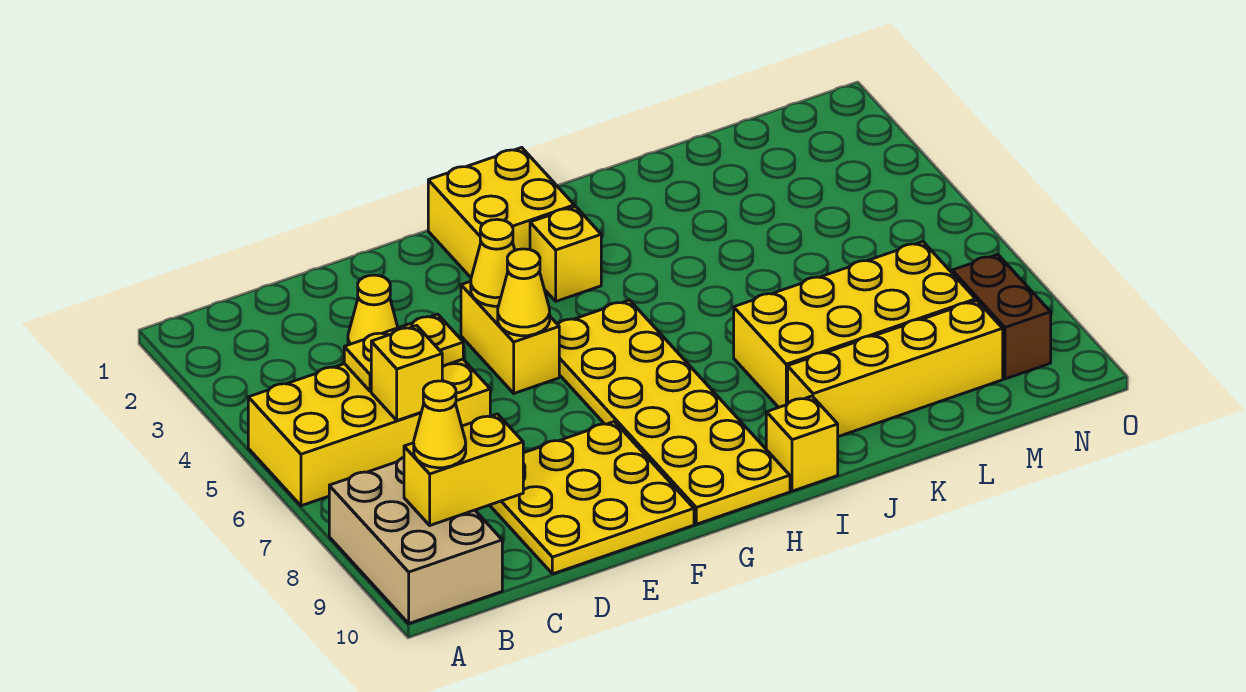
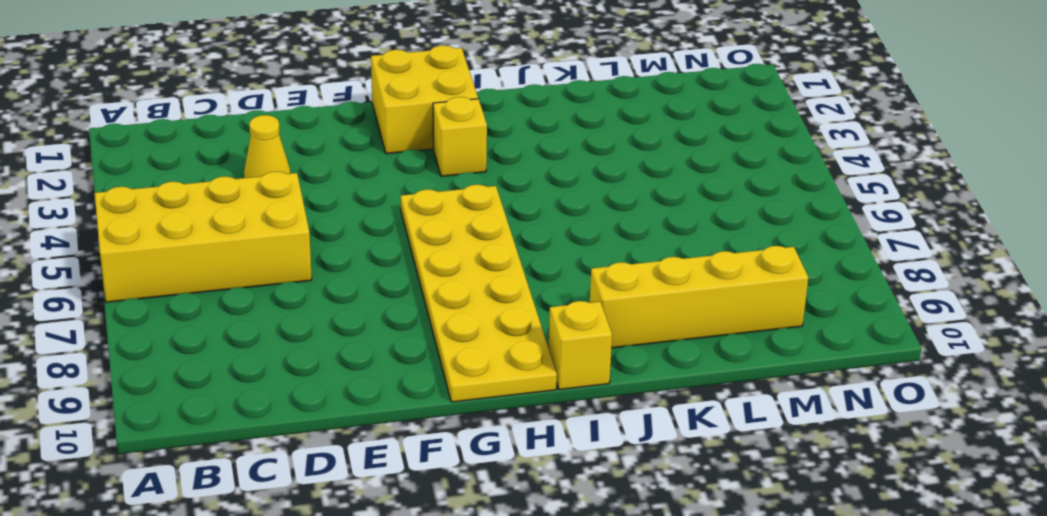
none -> tan brick A8:B10 level 1
none -> yellow plate D8:F10 level 1
none -> yellow brick F4:F5 level 1

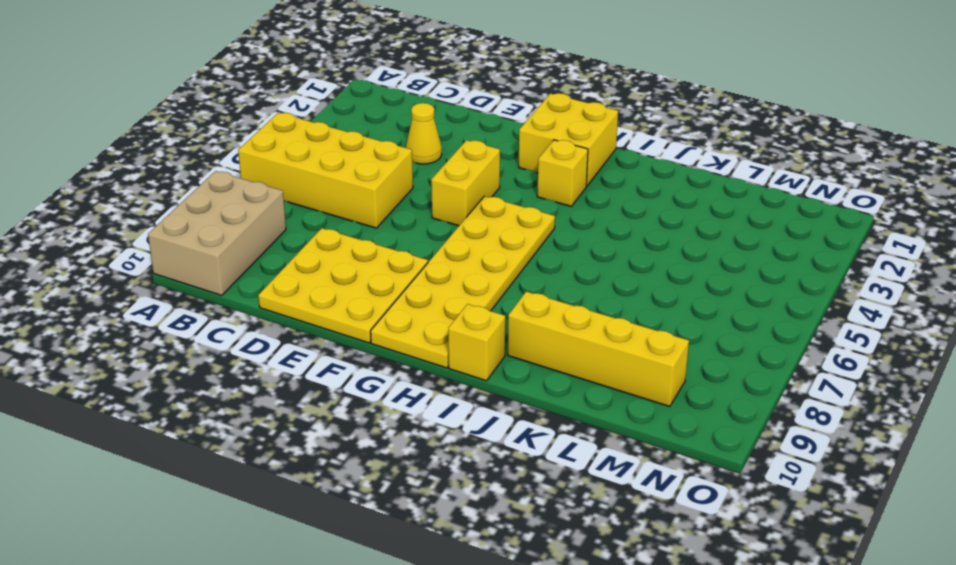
none -> yellow brick J7:M8 level 1
none -> brown brick N8:N9 level 1
none -> yellow brick B9:C9 level 2

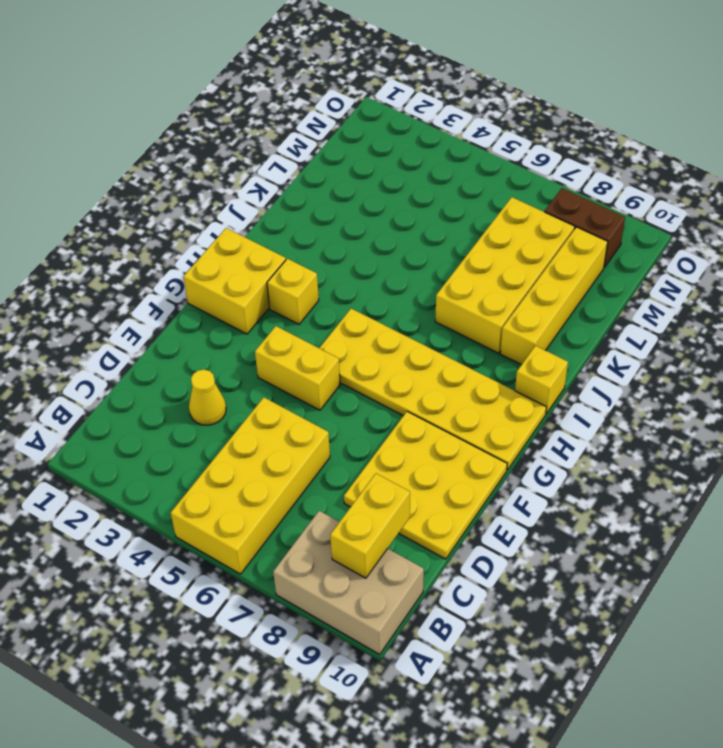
none -> yellow plate C5:D5 level 2
none -> yellow brick C6 level 2
none -> yellow cone F4 level 2

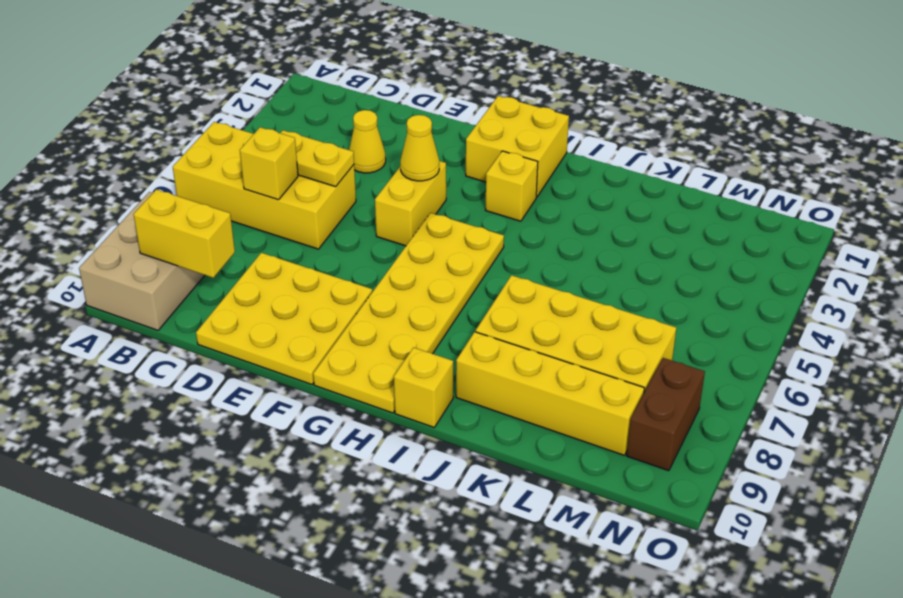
none -> yellow cone F5 level 2
none -> yellow cone B9 level 3

